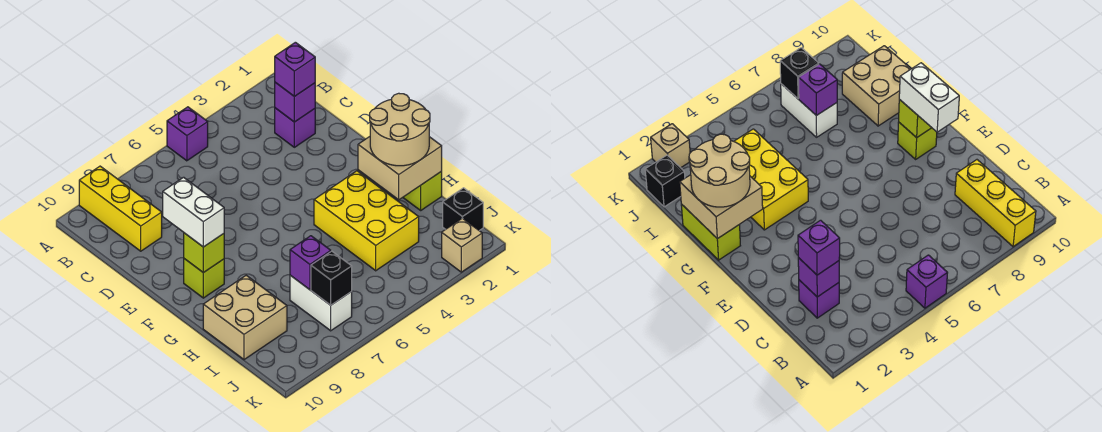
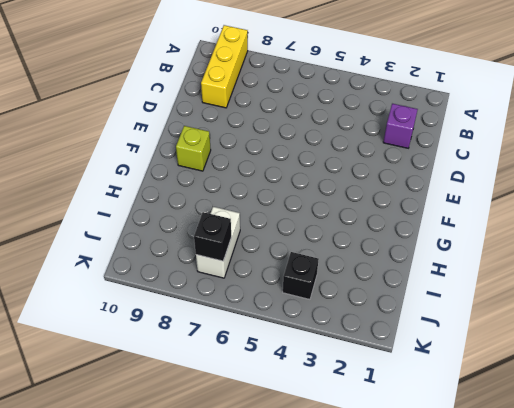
black brick J4 level 1 -> black brick J1 level 1
none -> purple brick A5 level 1
none -> lime brick G1:H1 level 1
none -> yellow brick G3:I4 level 1

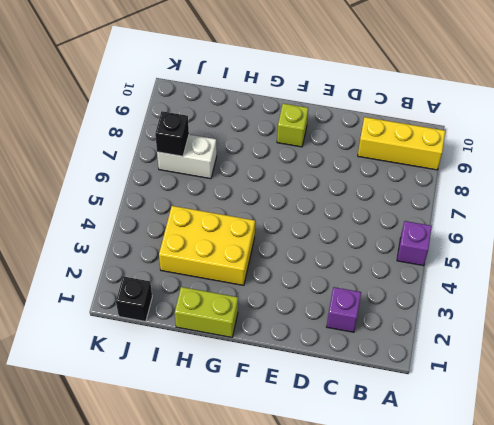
none -> tan brick H9:I10 level 1
none -> tan brick K2 level 1
none -> purple brick C2 level 2

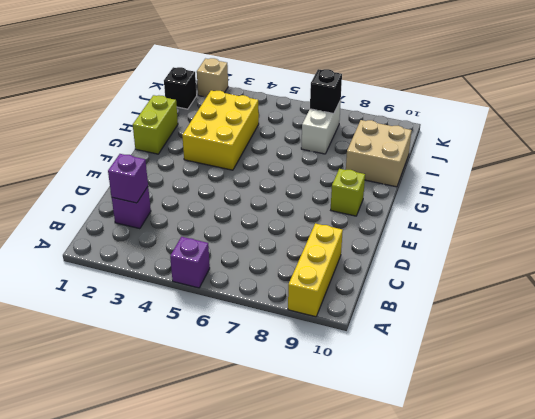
none -> lime brick F9 level 2
none -> tan brick G1:H2 level 2
none -> purple brick I7 level 2

